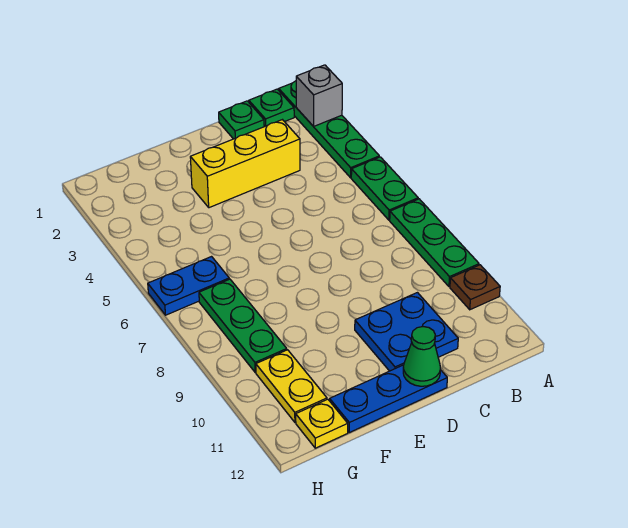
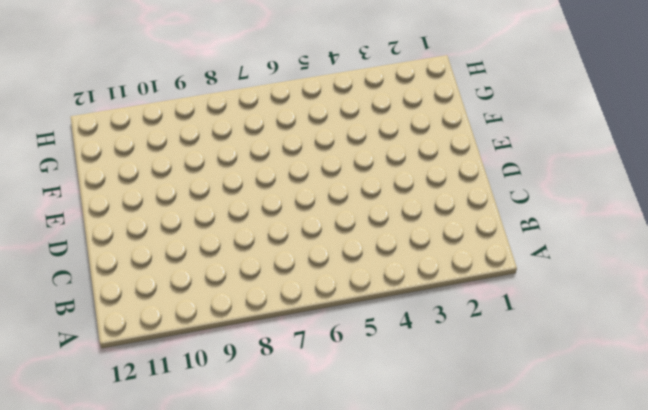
none -> green plate A1:A4 level 1
none -> green plate A5:A6 level 1
none -> green plate A7:A9 level 1

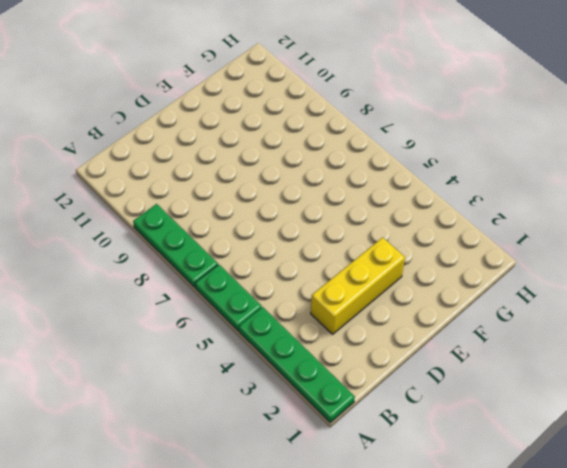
none -> brown plate A10 level 1
none -> green plate B1 level 1
none -> green plate C1 level 1

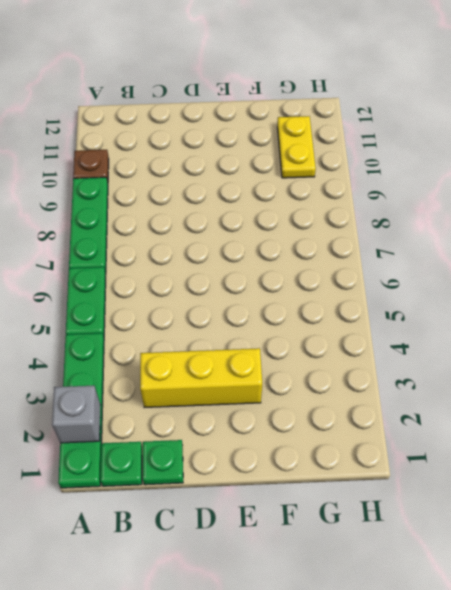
none -> blue plate C10:D11 level 1
none -> blue plate D12:F12 level 1
none -> blue plate G6:H6 level 1

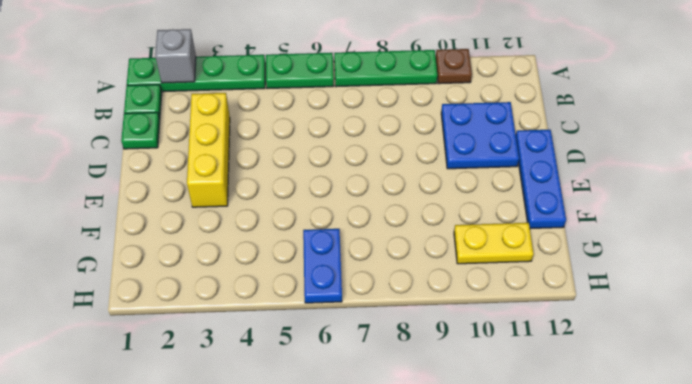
none -> green plate G7:G9 level 1
none -> yellow plate G12 level 1
none -> green cone D12 level 2

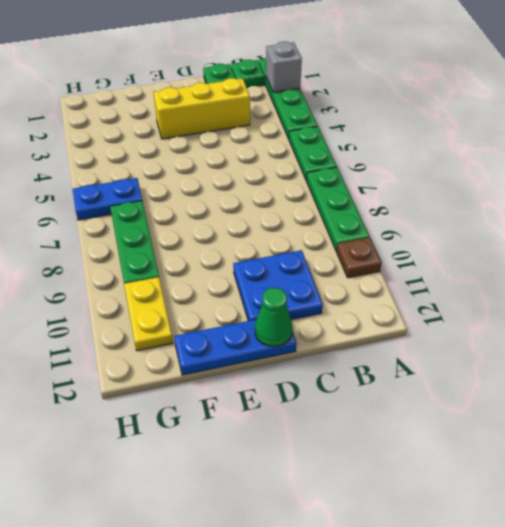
none -> yellow plate G12 level 1

